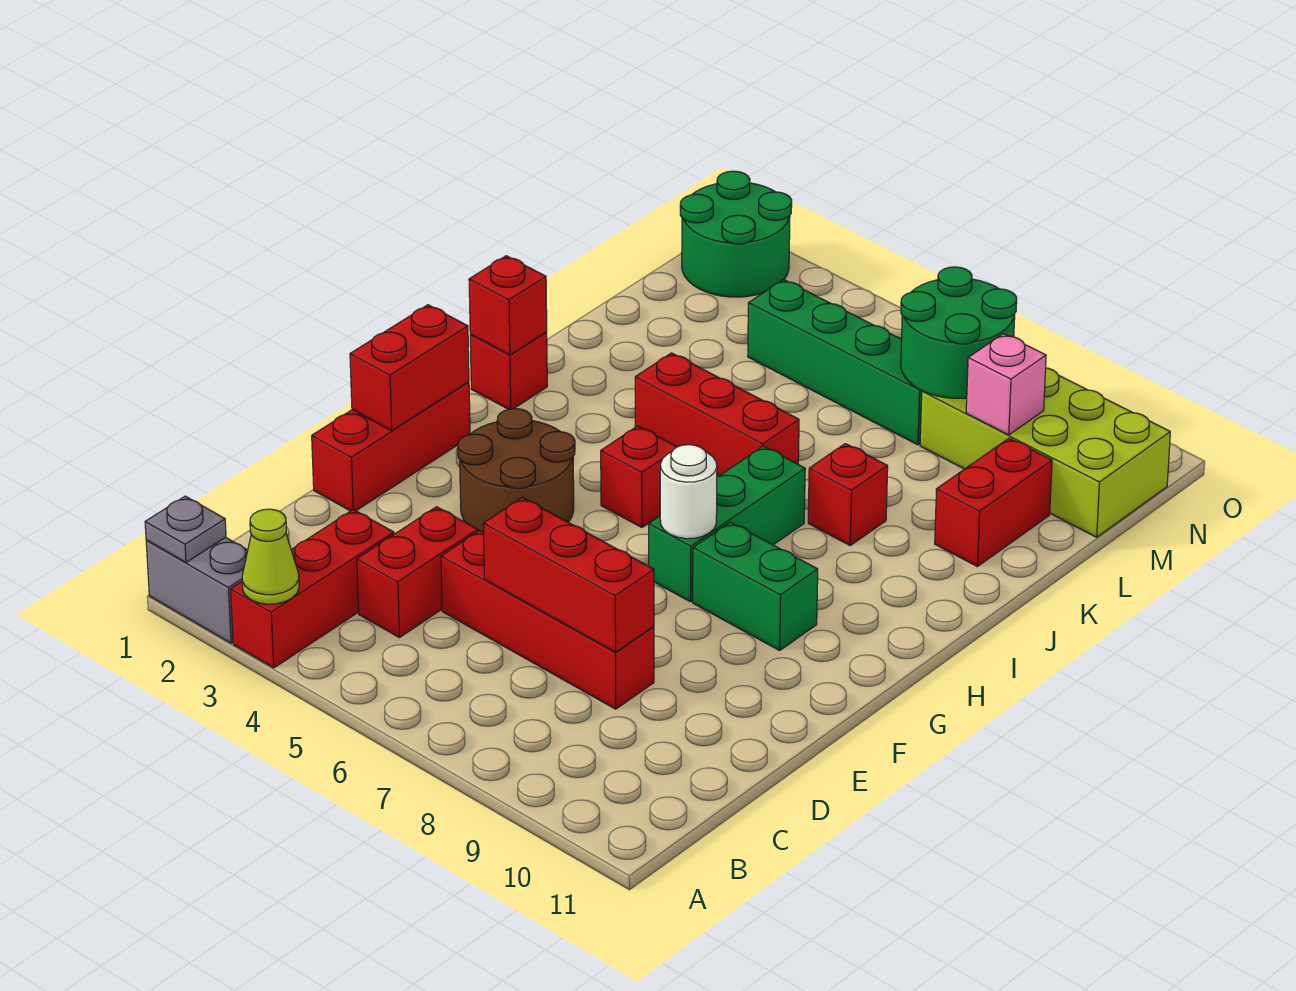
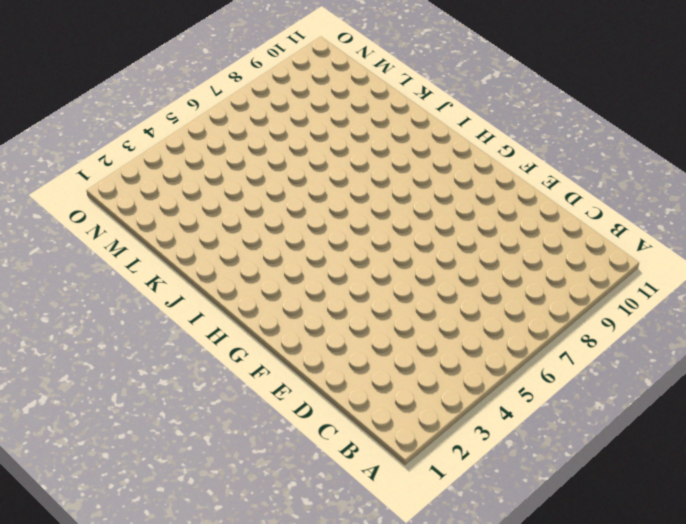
none -> grey brick A1:A2 level 1
none -> red brick A3:C3 level 1
none -> red brick C4:D4 level 1

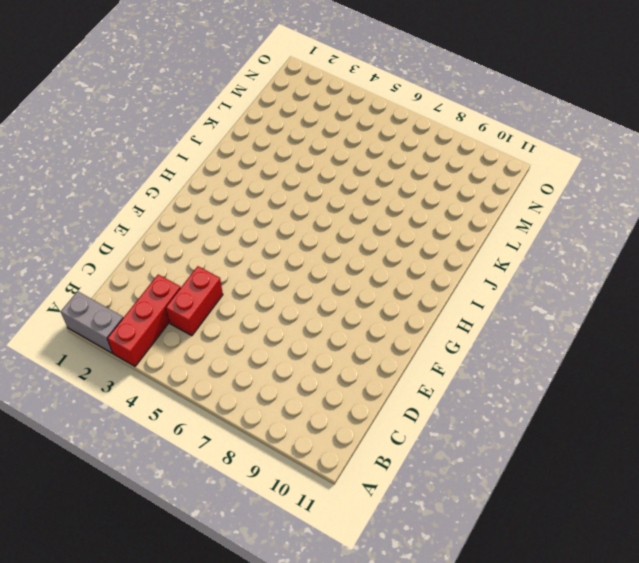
none -> red brick D5:D8 level 1
none -> red brick E1:G1 level 1
none -> brown round brick F3:G4 level 1

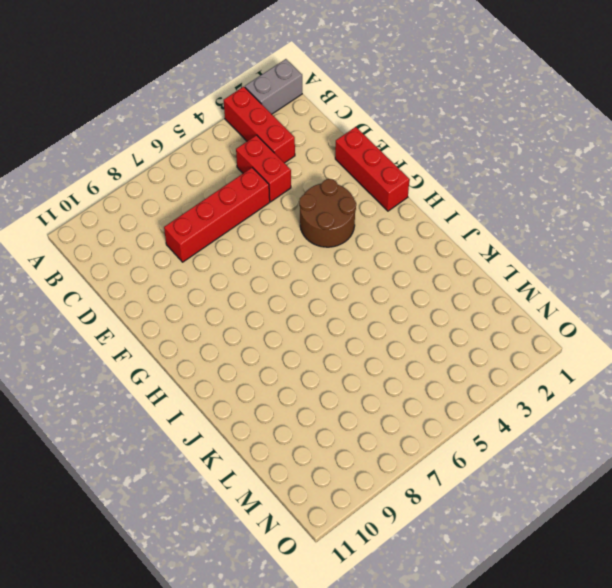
none -> green brick G7:I7 level 1
none -> green brick G8:G9 level 1
none -> red brick H5 level 1

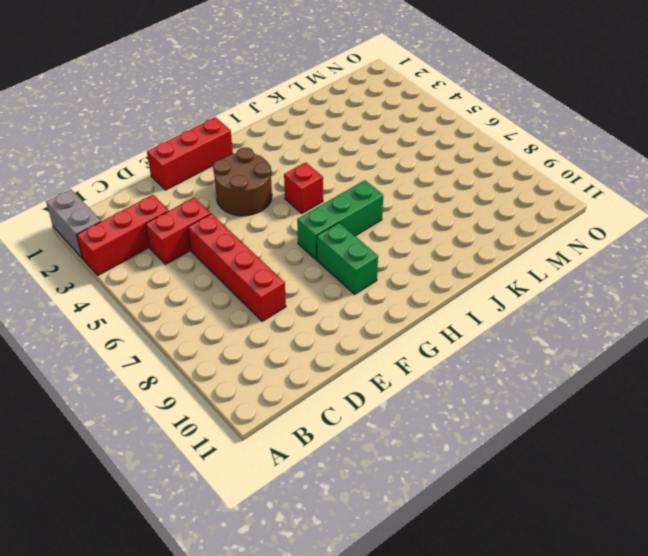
none -> red brick I1 level 1
none -> red brick J4:J6 level 1
none -> red brick J8 level 1

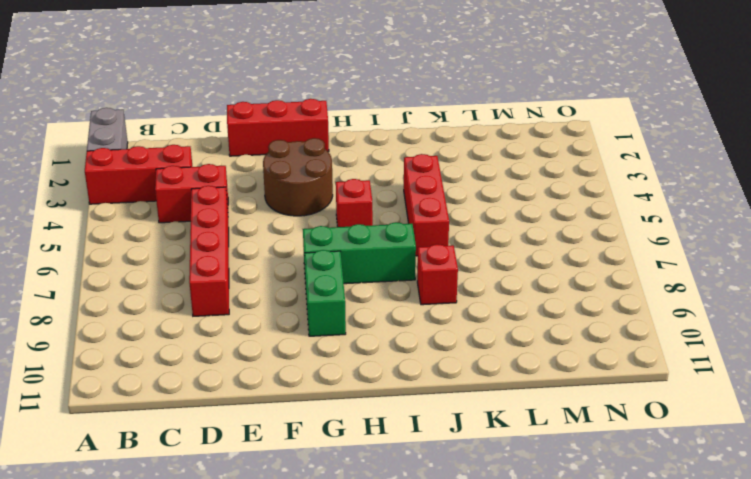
none -> red brick I1 level 1
none -> red brick K10:L10 level 1
none -> green brick M4:M7 level 1

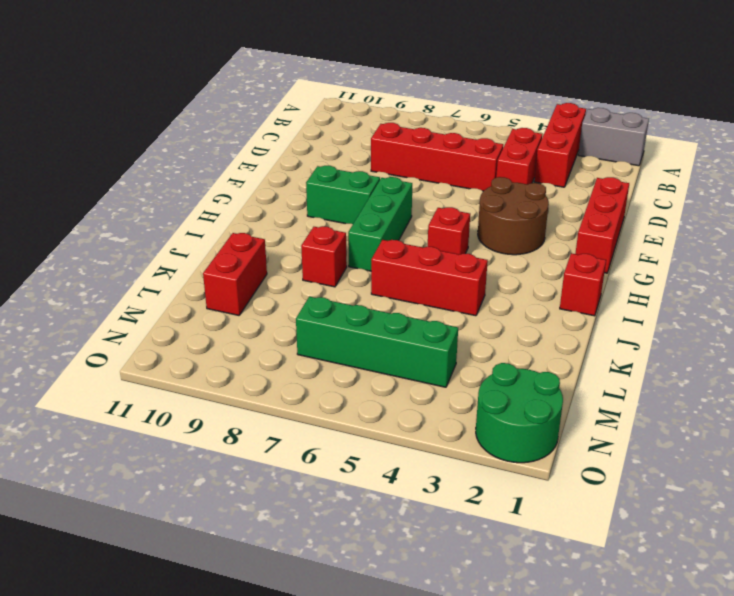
none -> lime brick M8:N11 level 1
none -> grey plate A1 level 2
none -> lime cone A3 level 2

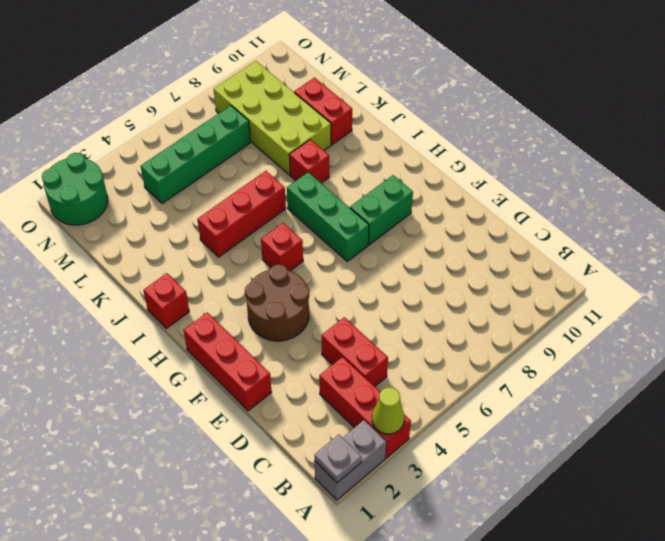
lime brick K8:N9 level 1 -> lime brick M8:N11 level 1
none -> red brick D5:D8 level 1
none -> red brick D6:D8 level 2
none -> red brick F1:G1 level 2

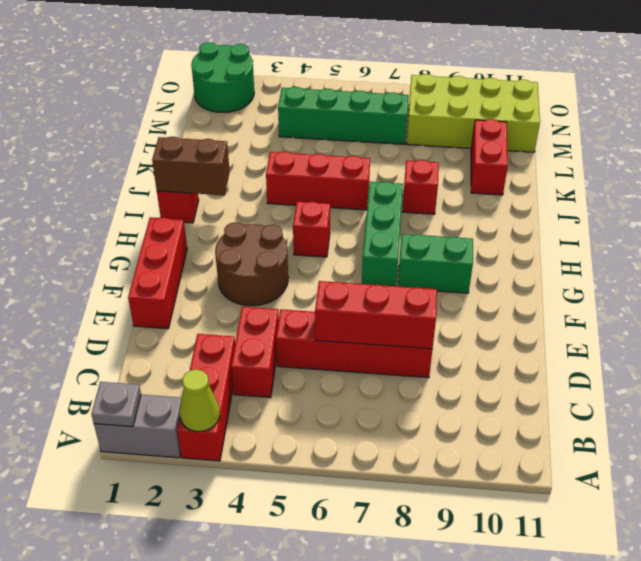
brown brick I1:I2 level 2 -> red brick I1 level 2
none -> red brick F1:G1 level 2
none -> white round brick G7 level 2
none -> green round brick M7:N8 level 2

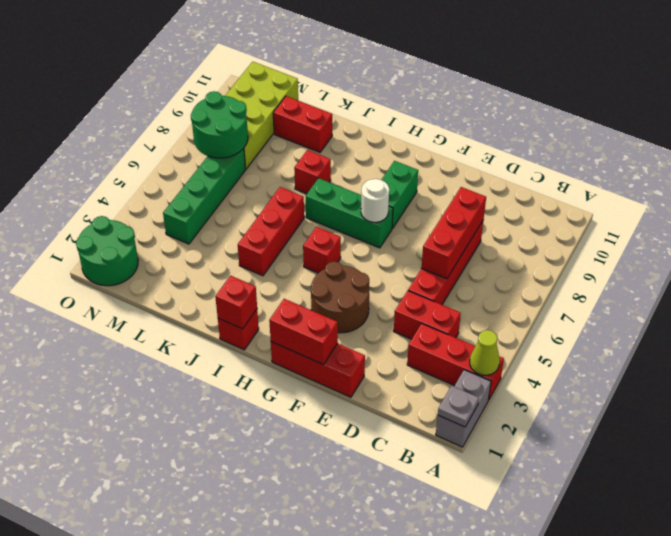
none -> pink brick M9 level 2

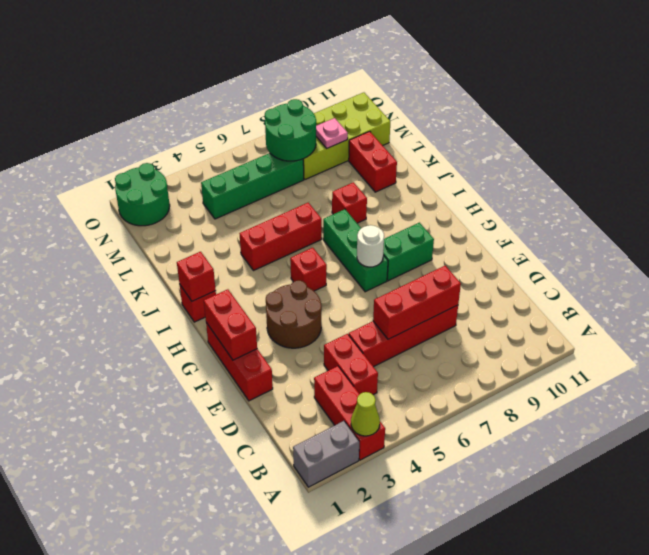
pink plate M9 level 2 -> pink brick M9 level 2
none -> grey plate A1 level 2

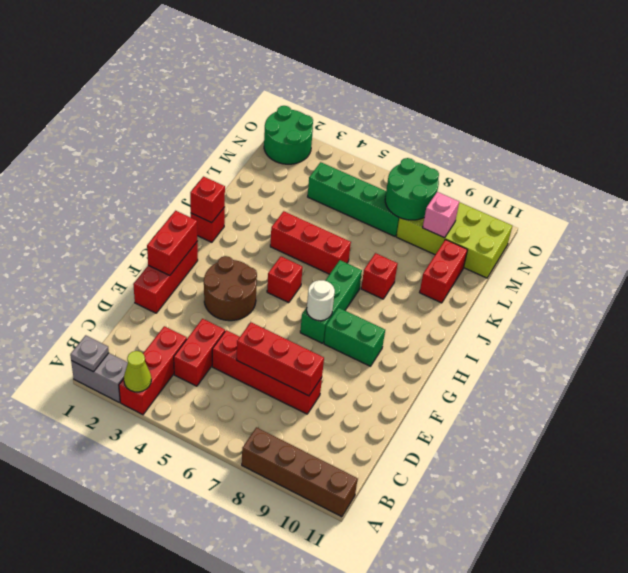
brown brick A8:A11 level 1 -> none

